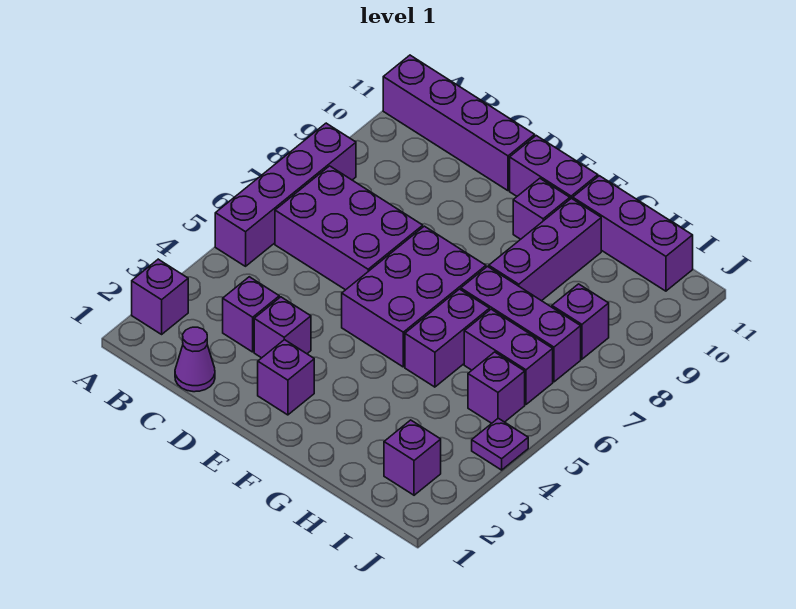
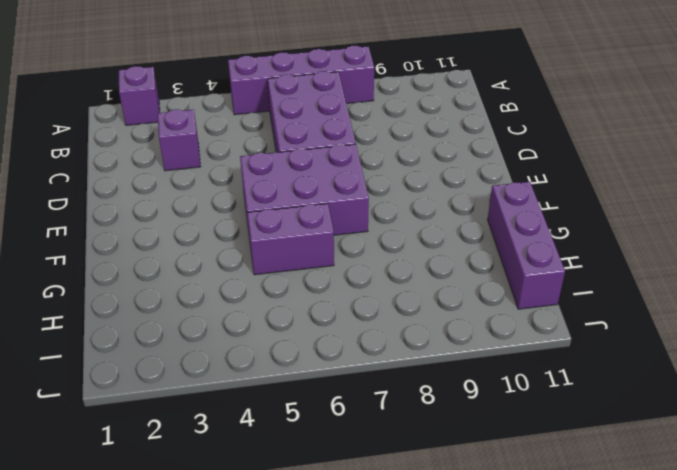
none -> purple brick A11:D11 level 1
none -> purple cone C1 level 1
none -> purple brick D3 level 1

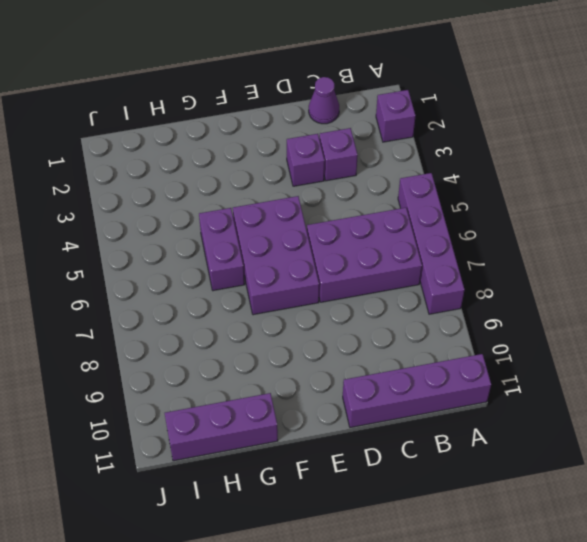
none -> purple brick E2 level 1
none -> purple brick E11:F11 level 1
none -> purple brick F10 level 1

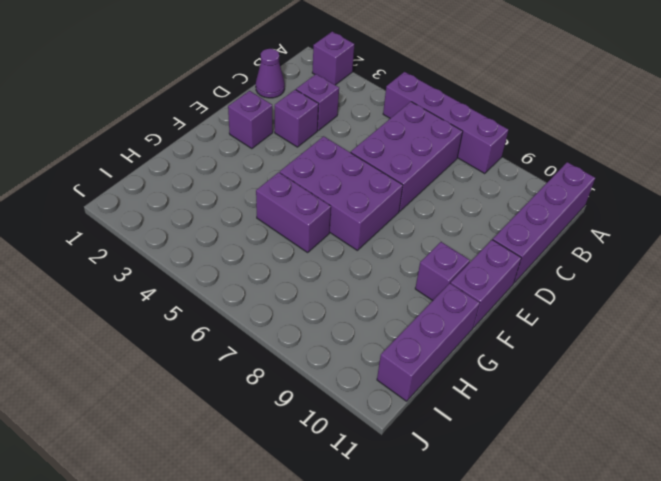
none -> purple brick G7:I7 level 1
none -> purple brick G8:G10 level 1
none -> purple brick H6:I6 level 1

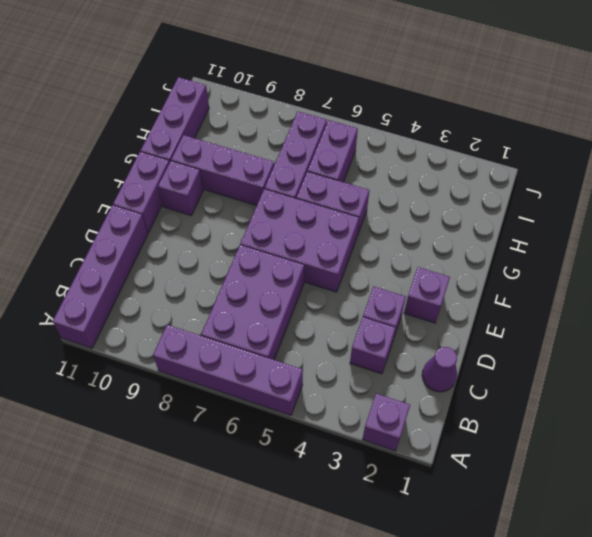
none -> purple brick I2 level 1
none -> purple brick I5 level 1
none -> purple brick I8 level 1

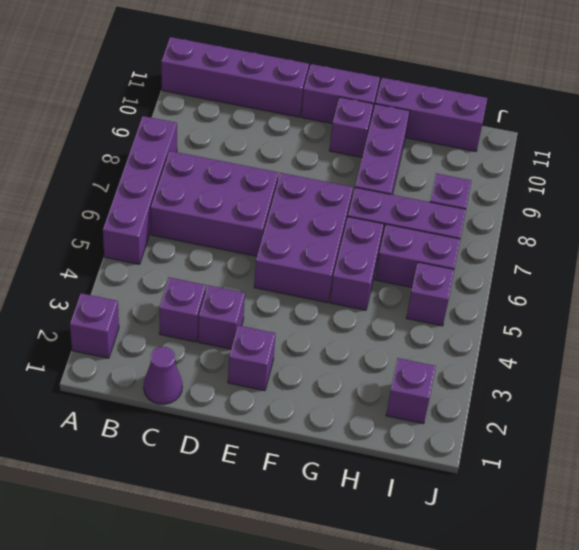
none -> purple plate J4 level 1

